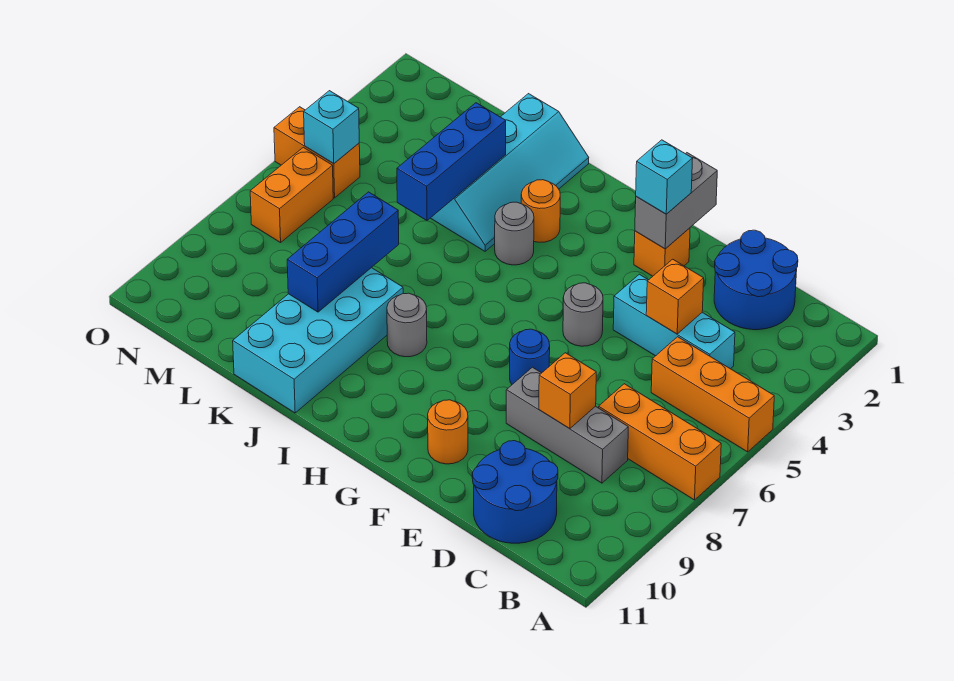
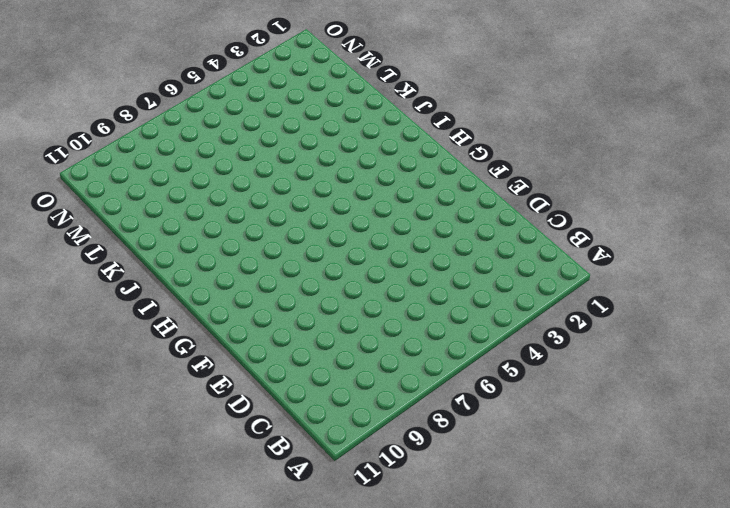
none -> orange brick A5:C5 level 1
none -> orange brick A7:C7 level 1
none -> blue round brick C1:D2 level 1

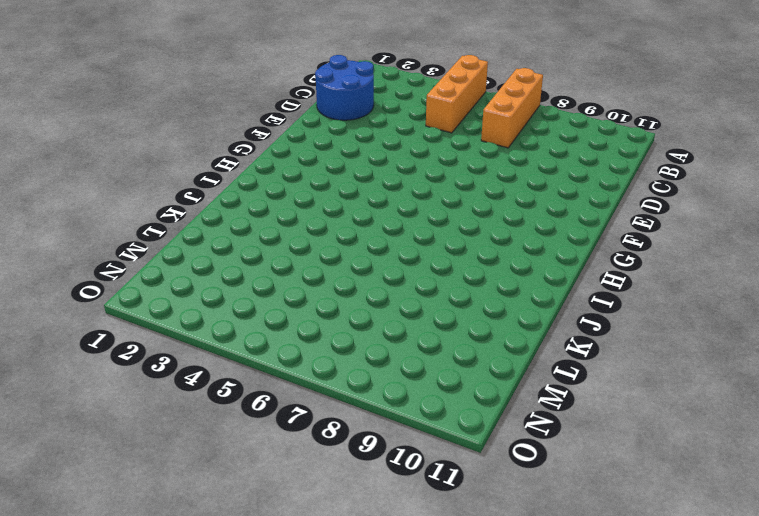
none -> cyan brick C4:E4 level 1
none -> grey brick C8:E8 level 1
none -> blue round brick C10:D11 level 1

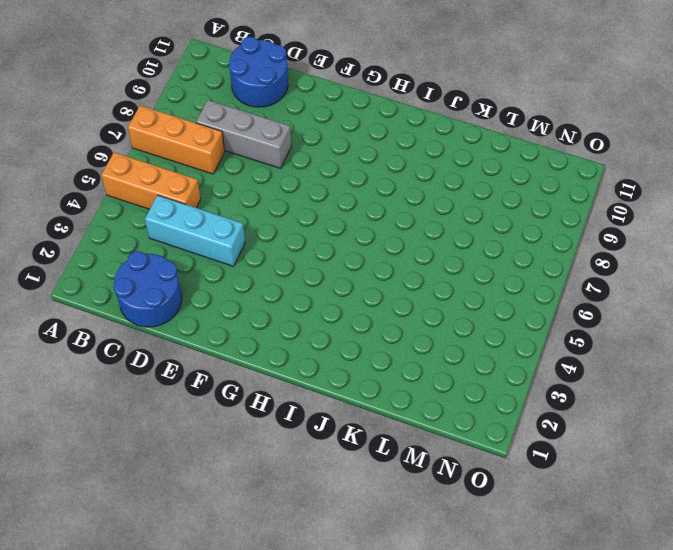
none -> orange brick F2 level 1
none -> grey round brick F5 level 1
none -> blue round brick F7 level 1

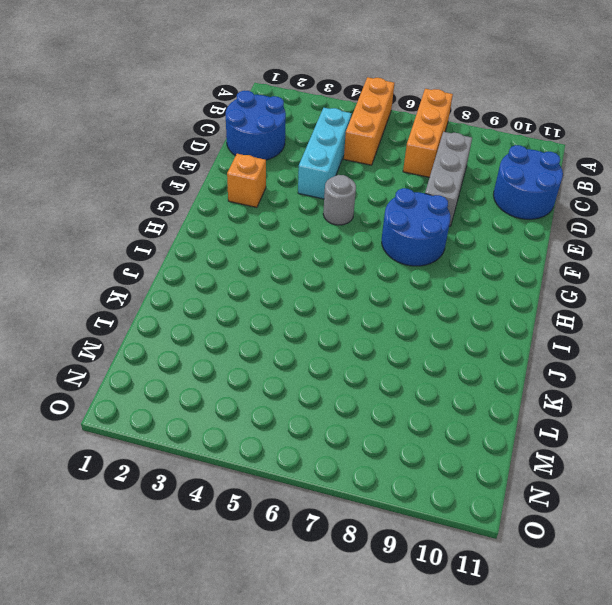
blue round brick F7:G8 level 1 -> blue round brick F7 level 1
none -> orange round brick F10 level 1
none -> orange round brick I3 level 1
none -> grey round brick I4 level 1

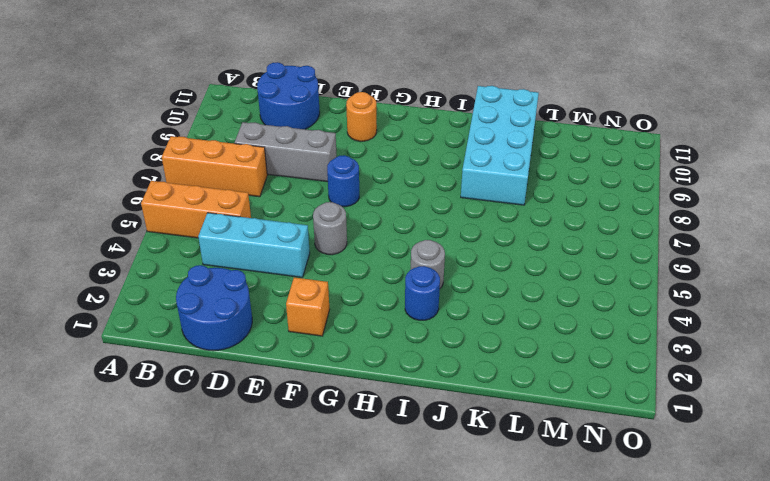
blue round brick I3 level 1 -> orange round brick I3 level 1
none -> grey round brick I8 level 1
none -> cyan slope J1:K4 level 1 top K
none -> orange brick N5:O5 level 1

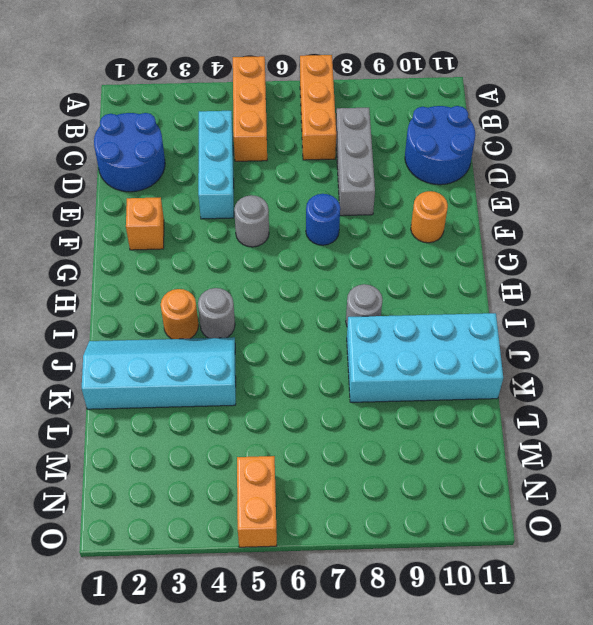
none -> orange brick N6:N7 level 1
none -> orange brick D4 level 2
none -> orange brick D8 level 2

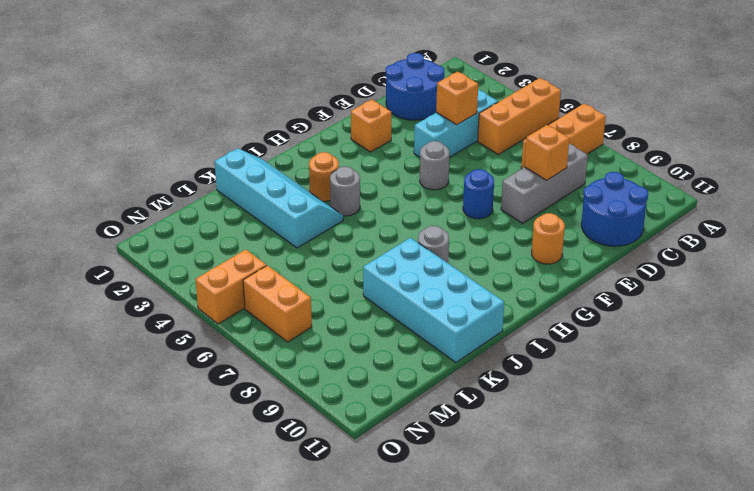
none -> grey brick F1:F2 level 2
none -> blue brick K3:K5 level 2
none -> blue brick K7:K9 level 2

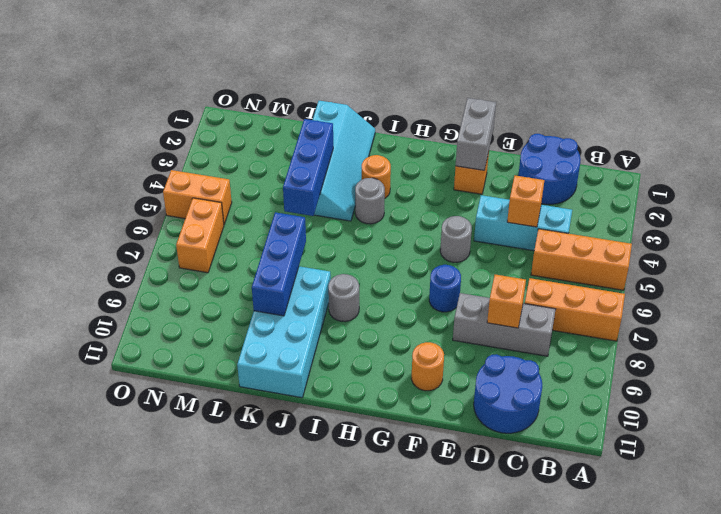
none -> cyan brick N5 level 2
none -> cyan brick F2 level 3

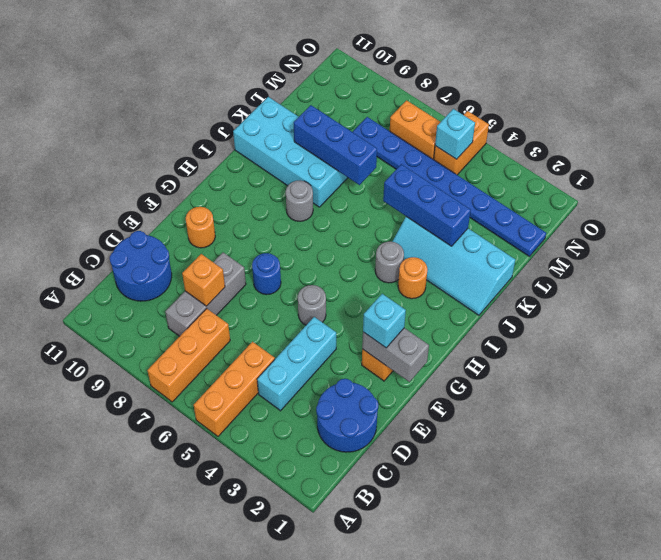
blue plate M1:M8 level 1 -> none
none -> orange brick D4 level 2

